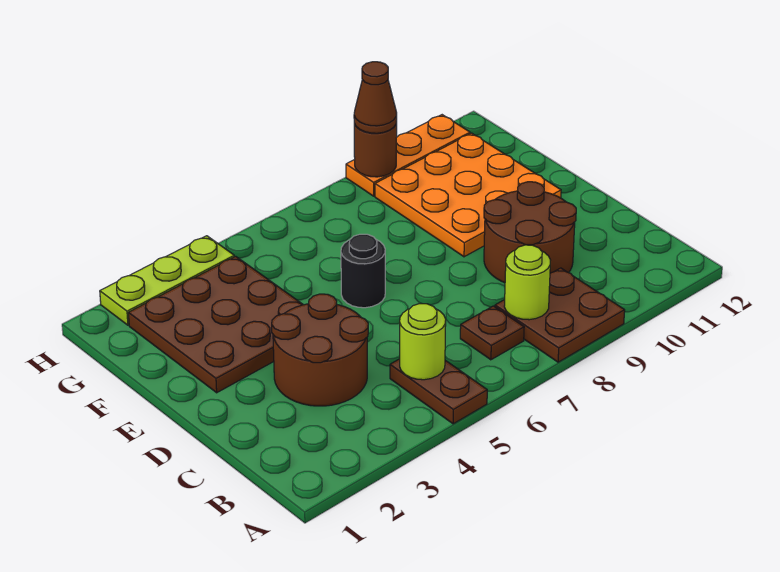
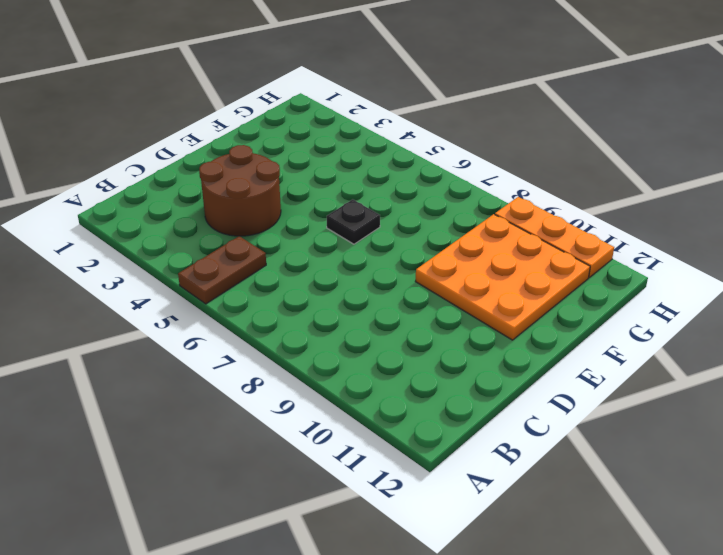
black plate E6 level 1 -> black round brick E6 level 1
none -> brown plate A8:B9 level 1
none -> brown plate B7 level 1
none -> brown round brick C9:D10 level 1

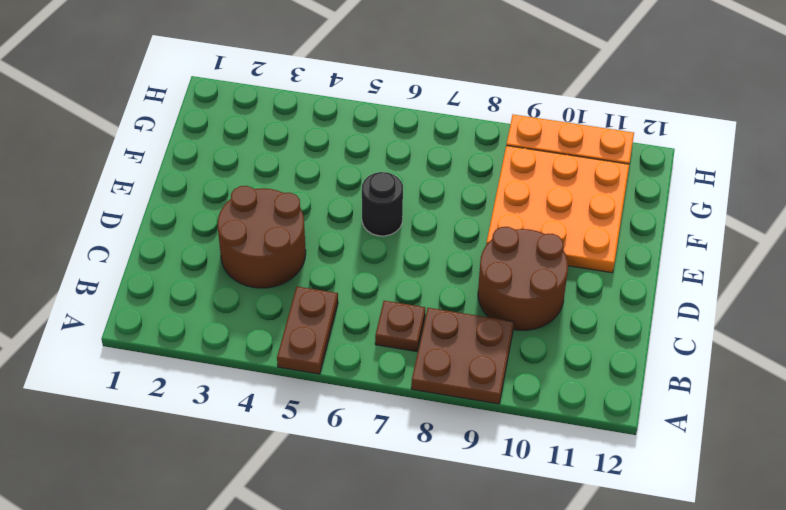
none -> brown plate E2:G4 level 1
none -> lime plate H2:H4 level 1
none -> lime round brick B5 level 2

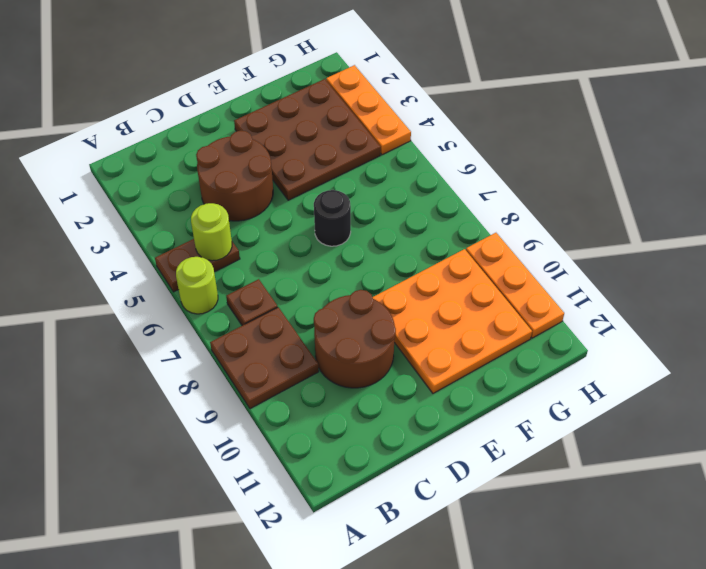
lime round brick A6 level 1 -> lime round brick B8 level 2
orange plate H2:H4 level 1 -> lime plate H2:H4 level 1
none -> brown round brick H9 level 2
none -> brown cone H9 level 3

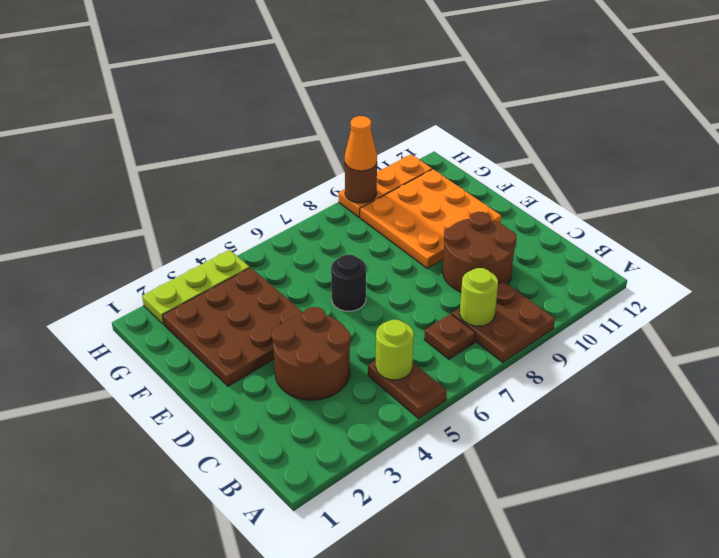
orange cone H9 level 3 -> brown cone H9 level 3

